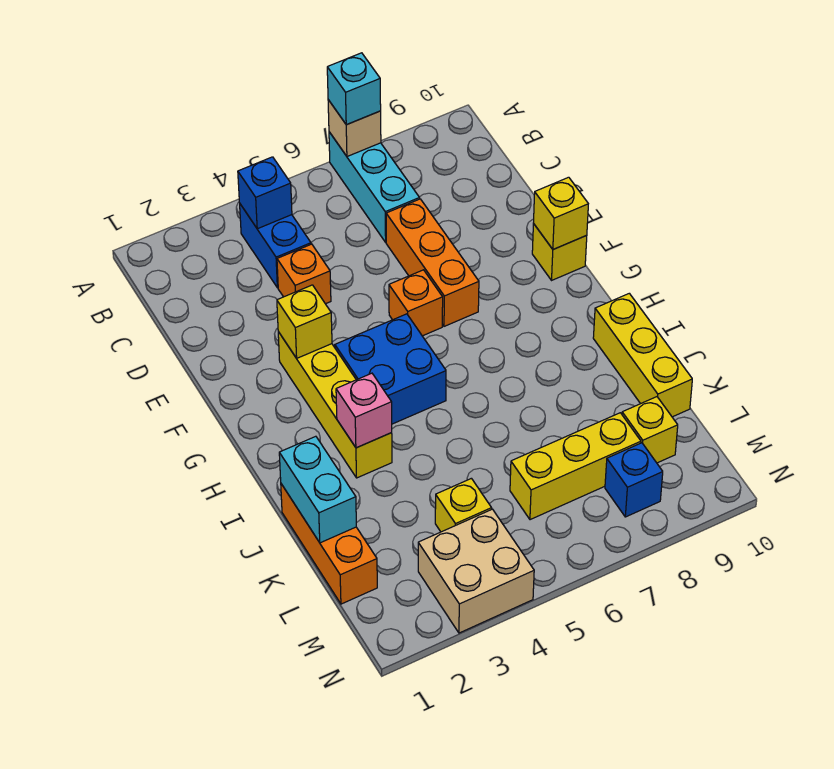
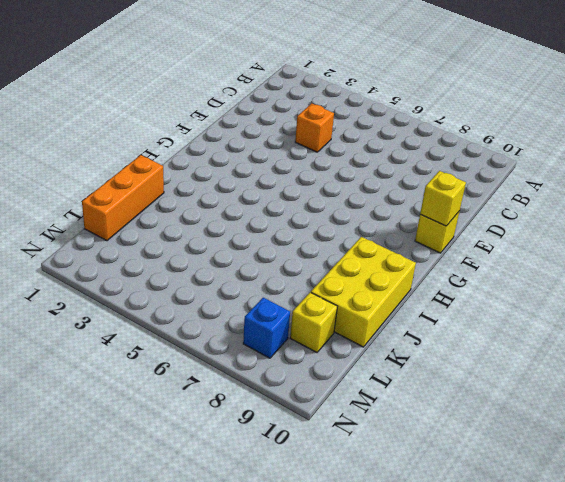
yellow brick I9:K10 level 1 -> yellow brick I10:K10 level 1
none -> cyan brick A7:C7 level 1
none -> blue brick B4:C4 level 1
none -> orange brick D7:F7 level 1

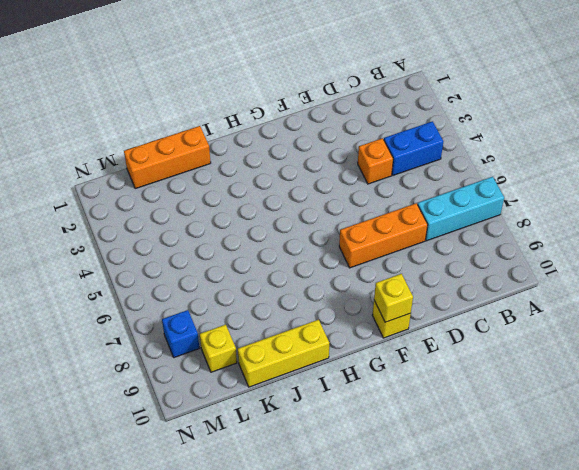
none -> yellow brick F3:I3 level 1
none -> orange brick F6 level 1
none -> blue brick G4:H5 level 1

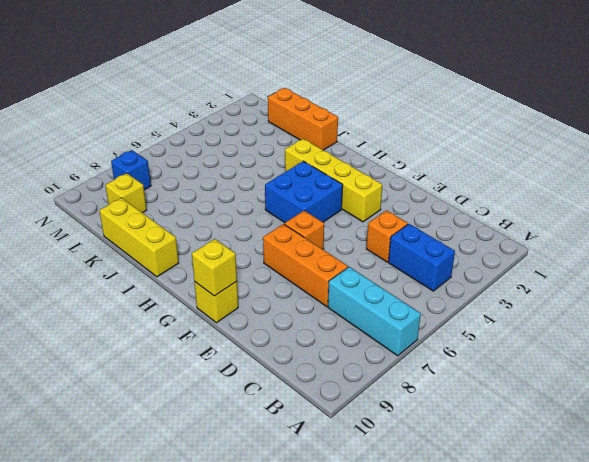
none -> yellow brick L4 level 1
none -> yellow brick L6:L8 level 1
none -> tan brick M3:N4 level 1

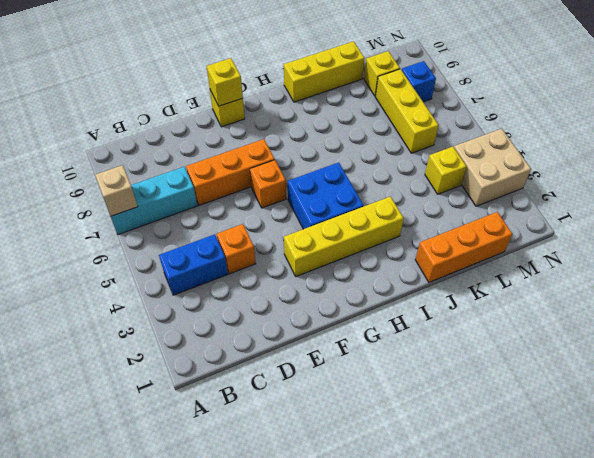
none -> blue brick B4 level 2
none -> yellow brick F3 level 2
none -> pink brick I3 level 2

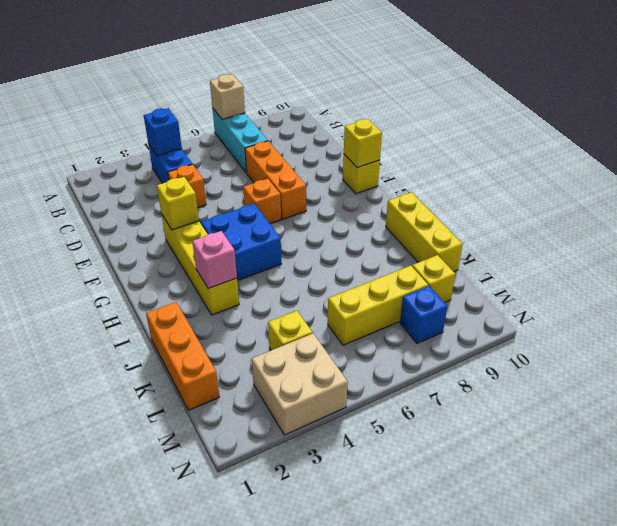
none -> cyan brick J1:K1 level 2
none -> cyan brick A7 level 3

